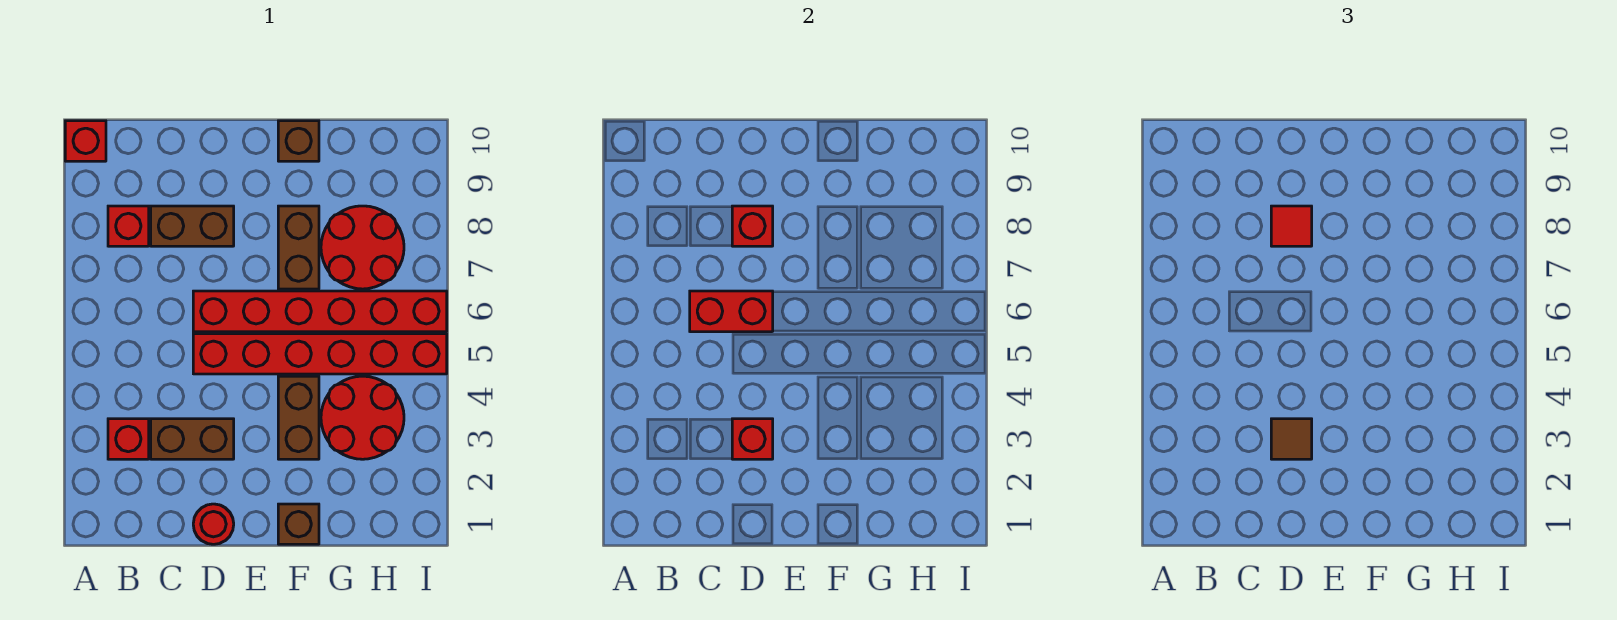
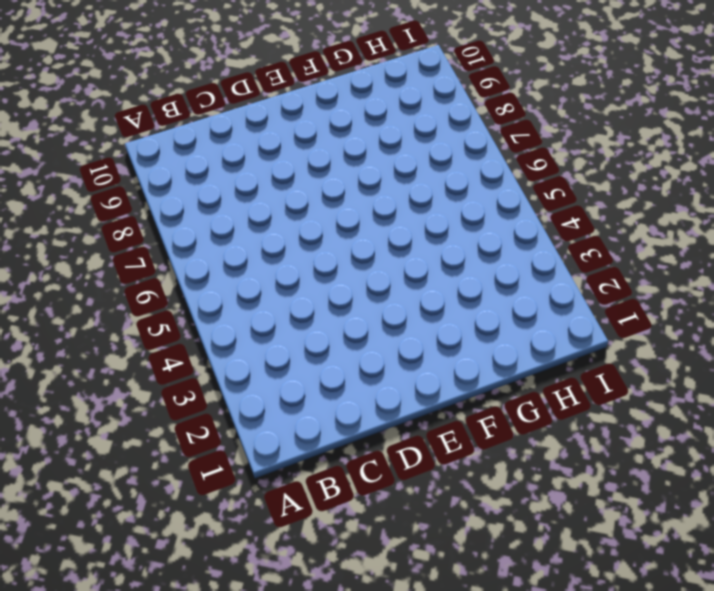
none -> red brick A10 level 1
none -> red brick B3 level 1
none -> red brick B8 level 1

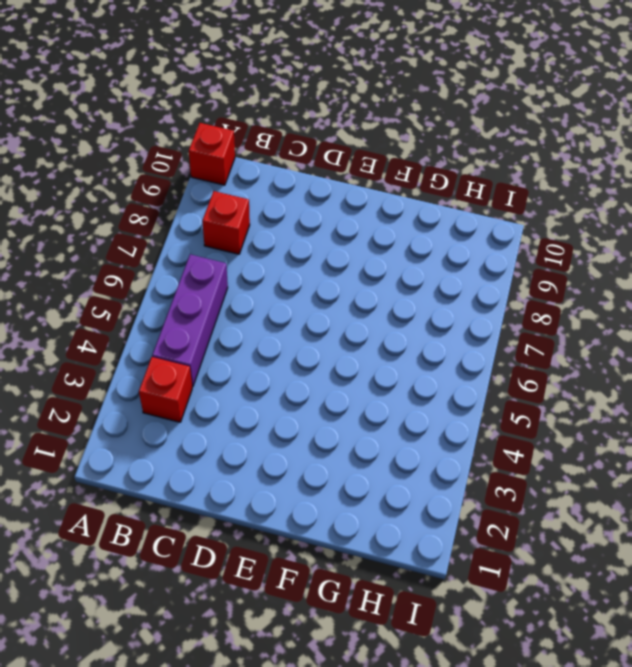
purple brick B4:B6 level 1 -> none
none -> brown brick C3:D3 level 1
none -> brown brick C8:D8 level 1
none -> red round brick D1 level 1

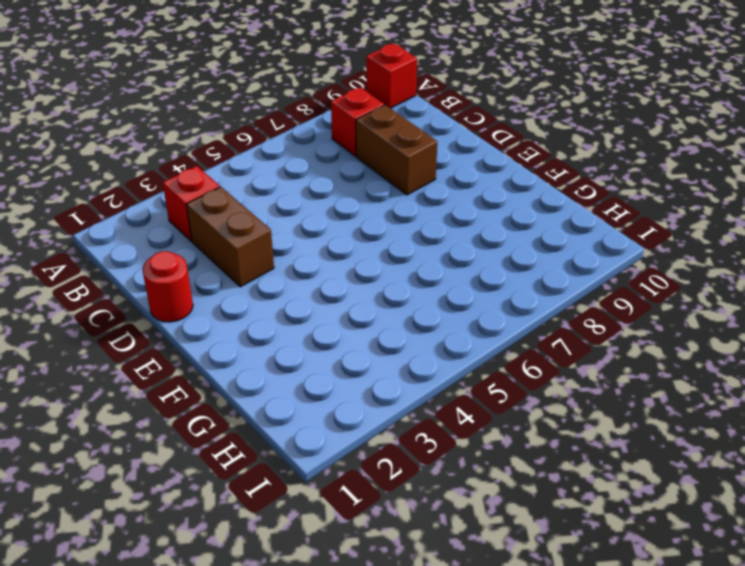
none -> red brick D5:I5 level 1
none -> red brick D6:I6 level 1
none -> brown brick F1 level 1

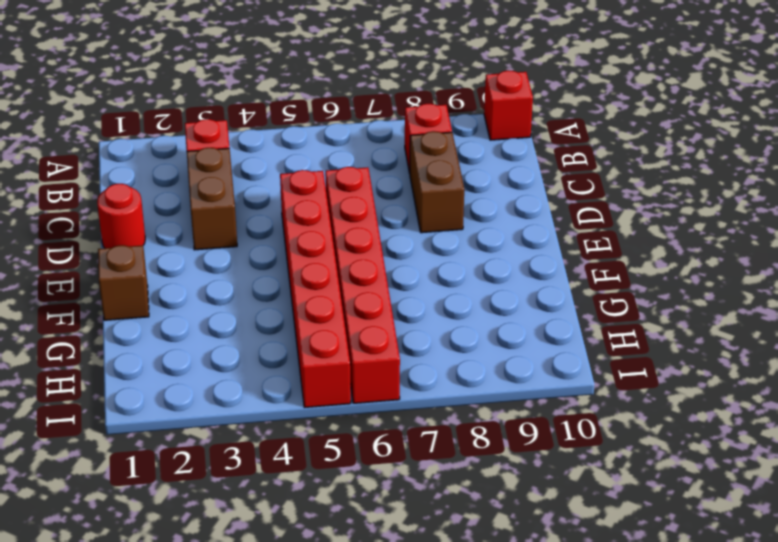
none -> brown brick F3:F4 level 1
none -> brown brick F7:F8 level 1
none -> brown brick F10 level 1

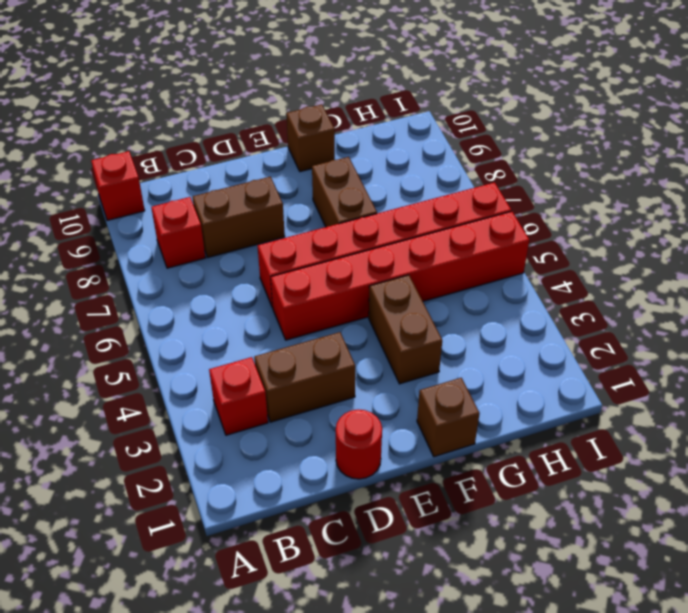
none -> red round brick G3:H4 level 1
none -> red round brick G7:H8 level 1
none -> red brick C6:D6 level 2

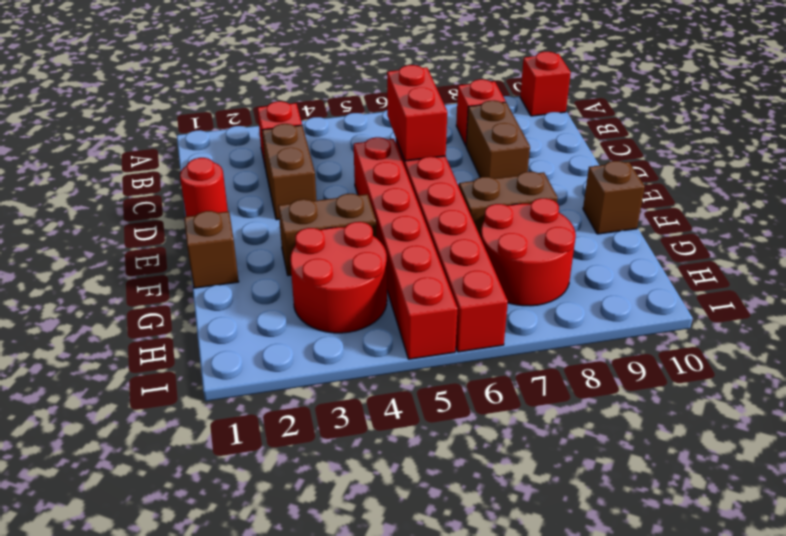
none -> red brick D3 level 2
none -> red brick D8 level 2
none -> brown tile D3 level 3

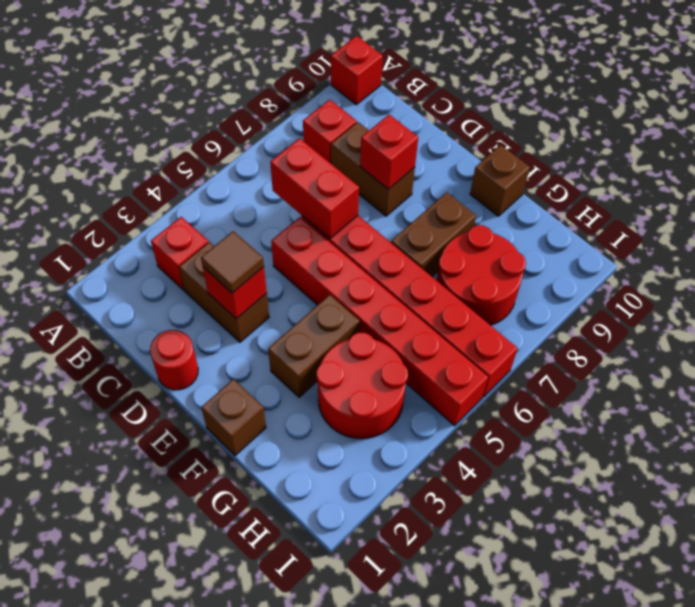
none -> red tile D8 level 3

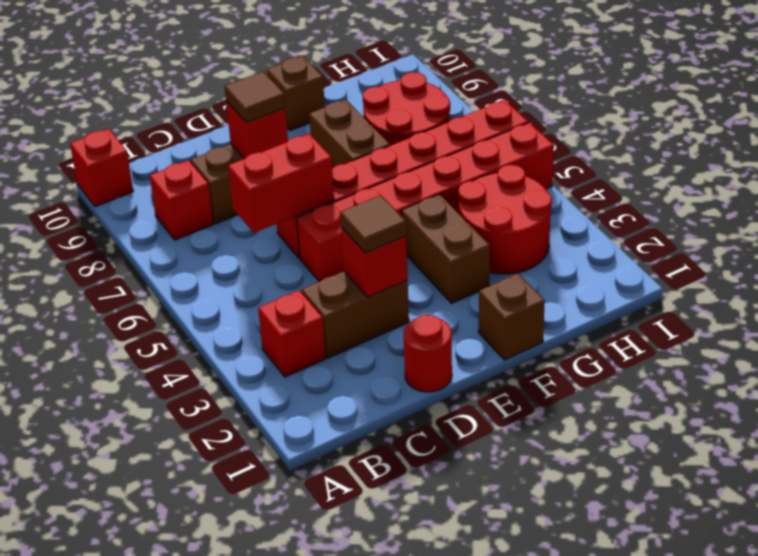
brown tile D8 level 3 -> red tile D8 level 3

